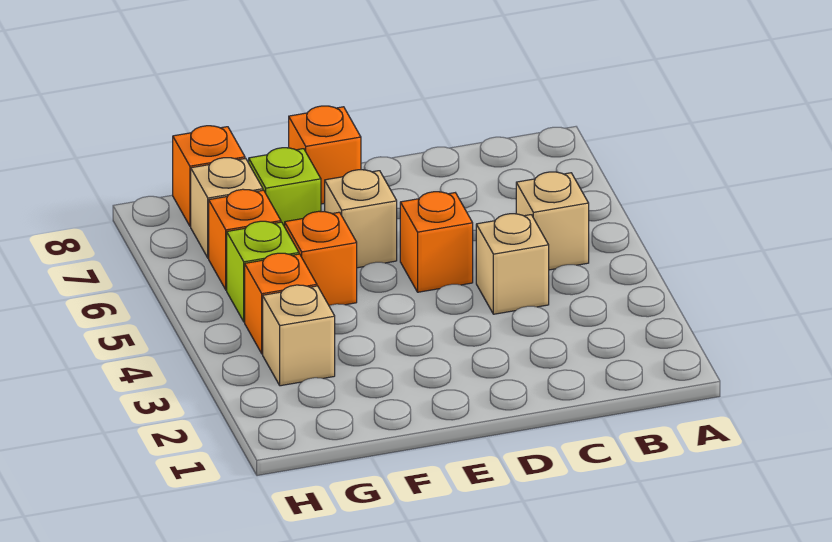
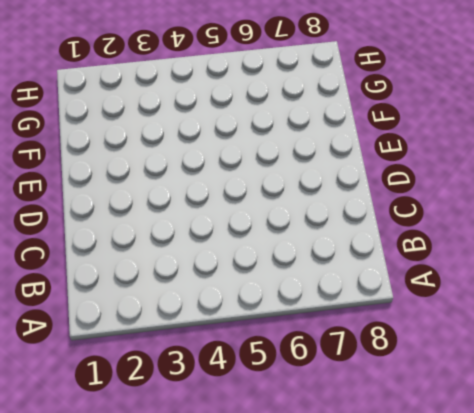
none -> tan brick B5 level 1
none -> tan brick C4 level 1
none -> orange brick D5 level 1

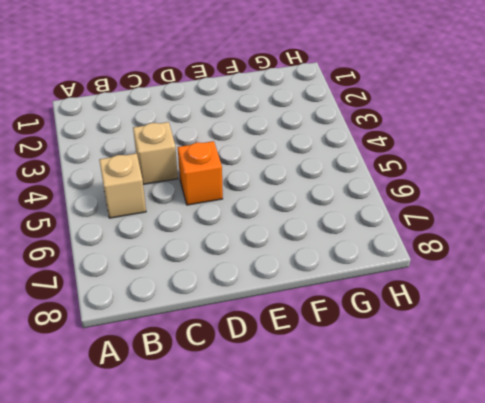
none -> tan brick E6 level 1
none -> orange brick E8 level 1
none -> orange brick F5 level 1

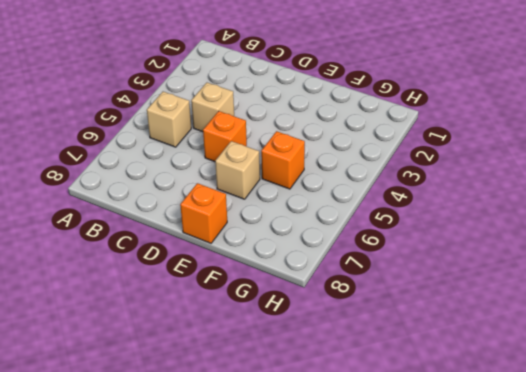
none -> lime brick F7 level 1
none -> tan brick G3 level 1
none -> orange brick G4 level 1

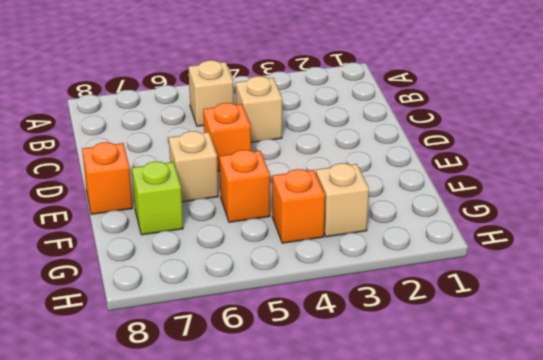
none -> lime brick G5 level 1
none -> orange brick G6 level 1
none -> tan brick G7 level 1

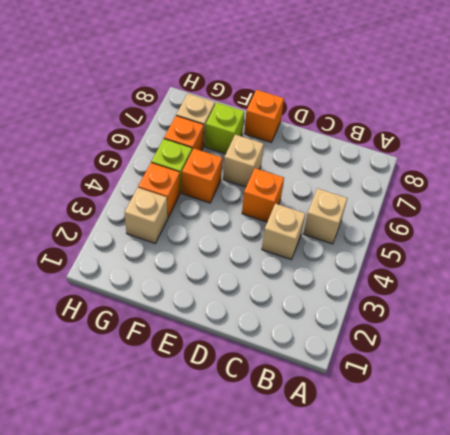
none -> orange brick G8 level 1

